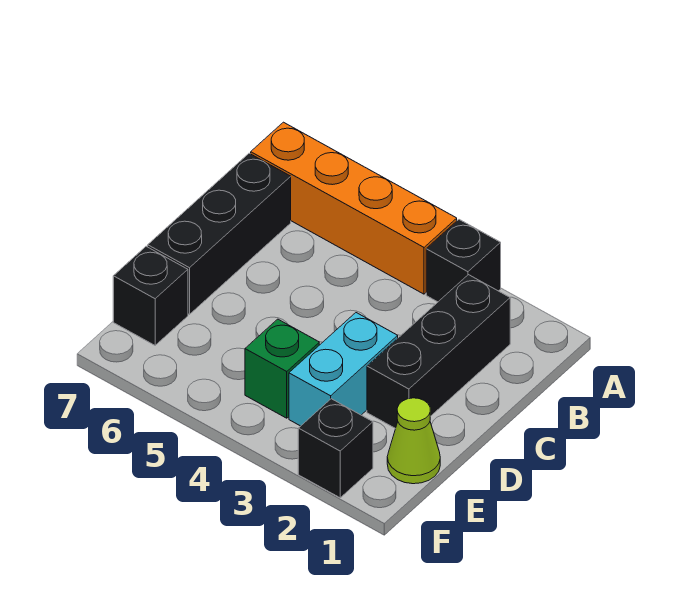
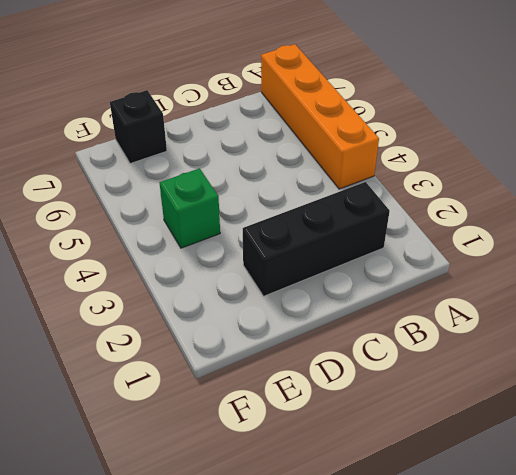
none -> black brick A3 level 1
none -> black brick B7:D7 level 1

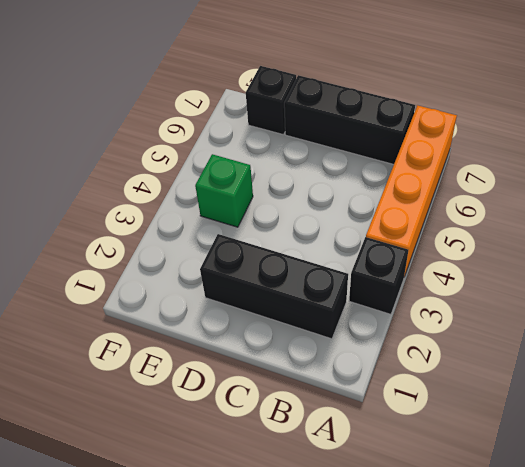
none -> cyan brick D3:E3 level 1
none -> lime cone E1 level 1

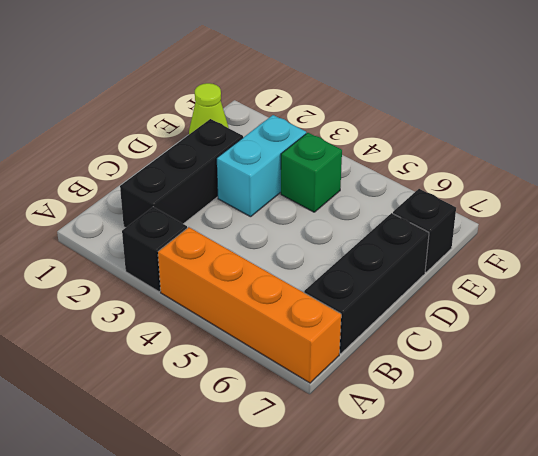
none -> black brick F2 level 1

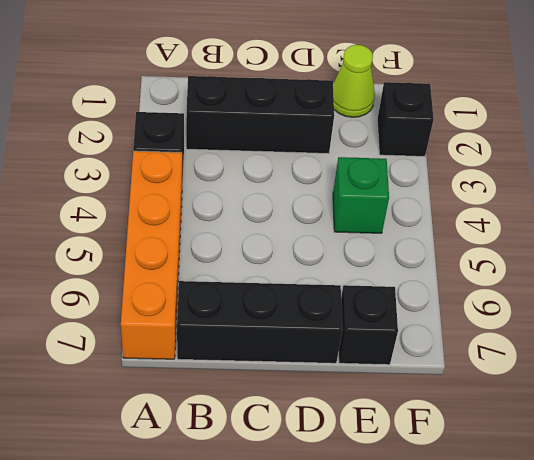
none -> cyan brick D3:E3 level 1

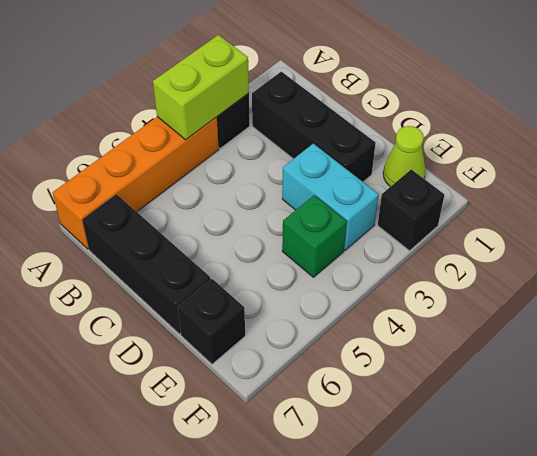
lime brick A3:A4 level 2 -> none

